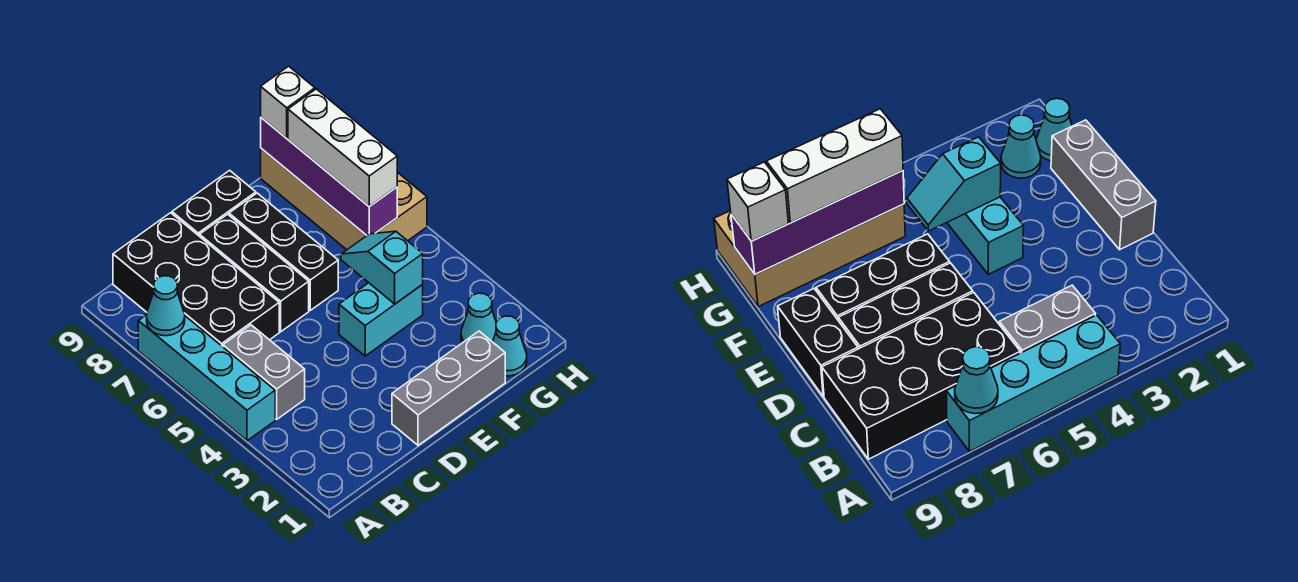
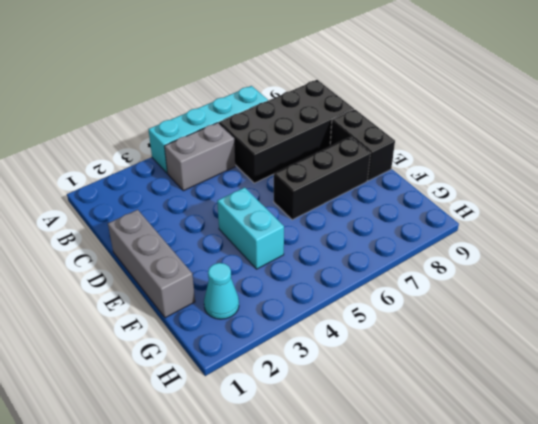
none -> black brick D6:D8 level 1
none -> cyan cone G1 level 1
none -> tan brick G6:H9 level 1

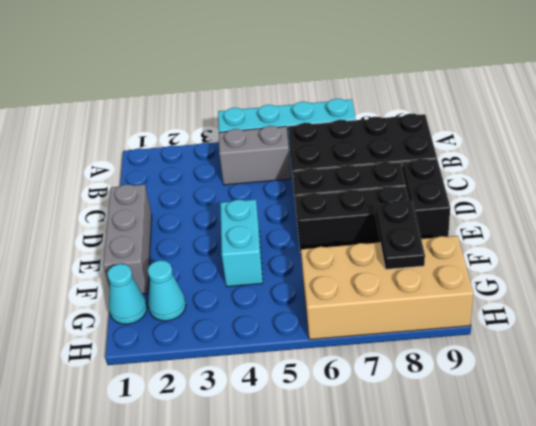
black plate F8:G8 level 2 -> purple brick G6:G9 level 2
none -> cyan cone A7 level 2
none -> cyan slope F4:F5 level 2 top 4
none -> white brick G6:G8 level 3

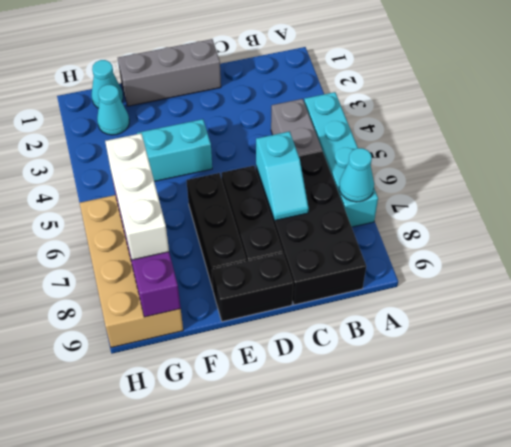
cyan slope C6:C7 level 2 top 6 -> cyan slope F4:F5 level 2 top 4
none -> white brick G9 level 3

